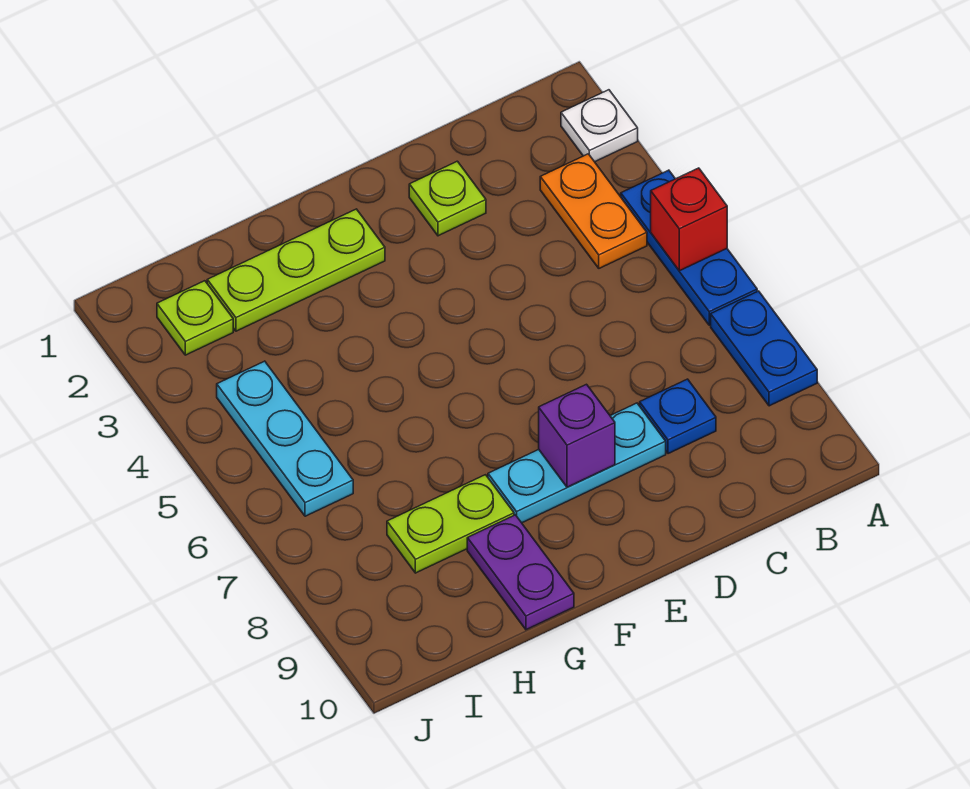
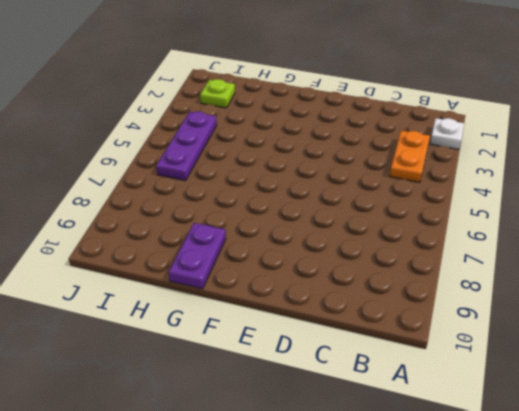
purple plate I4:I6 level 1 -> cyan plate I4:I6 level 1
none -> blue plate A4:A6 level 1
none -> blue plate A7:A8 level 1
none -> blue plate C8 level 1

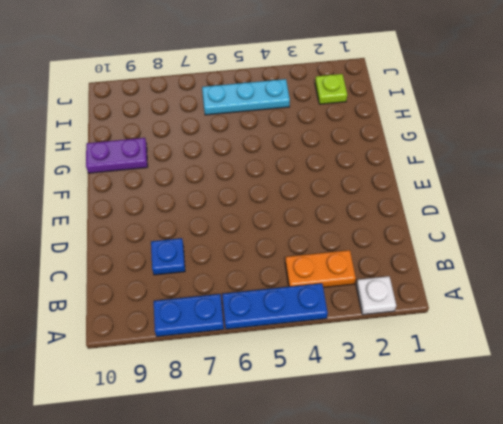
none -> lime plate D2 level 1
none -> cyan plate D8:F8 level 1
none -> lime plate F2:H2 level 1

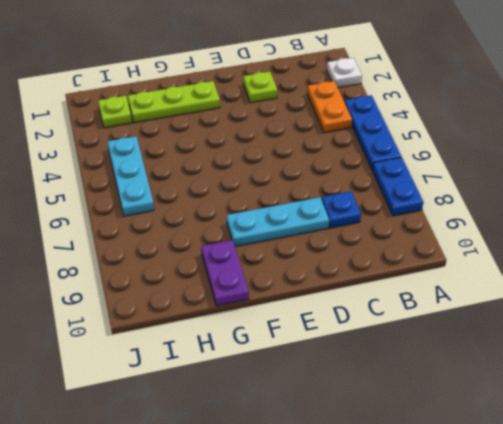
none -> lime plate G8:H8 level 1
none -> red brick A5 level 2
none -> purple brick E8 level 2

